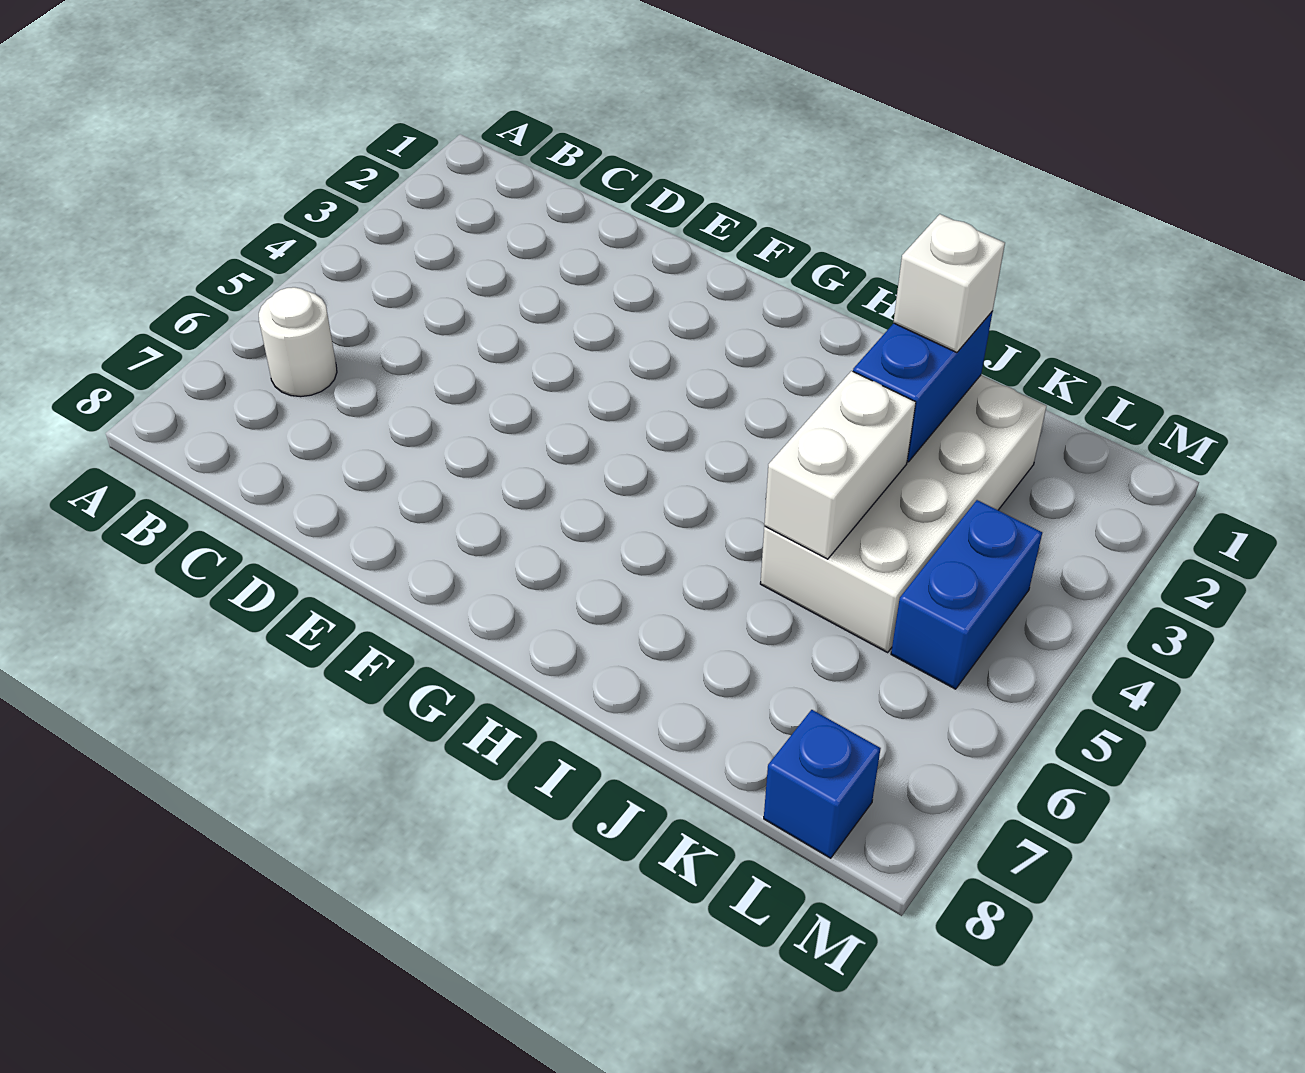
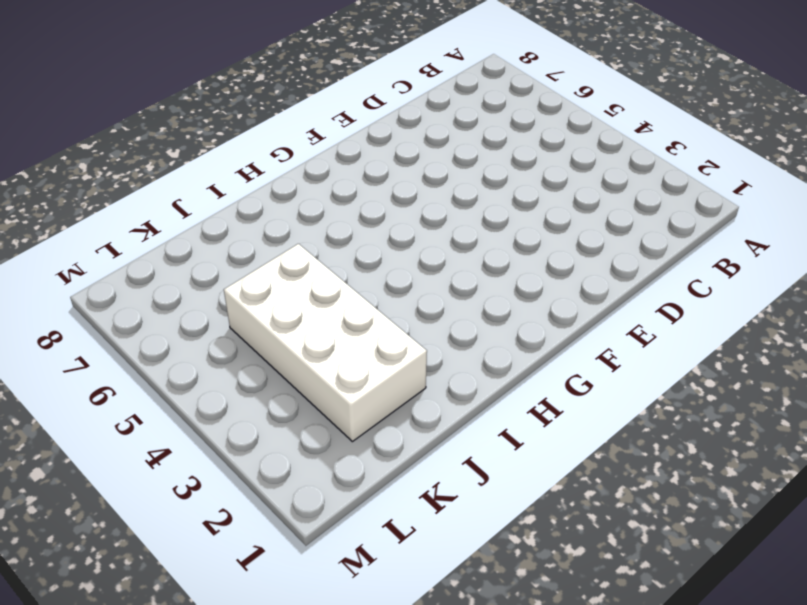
none -> white round brick B6 level 1
none -> blue brick L4:L5 level 1

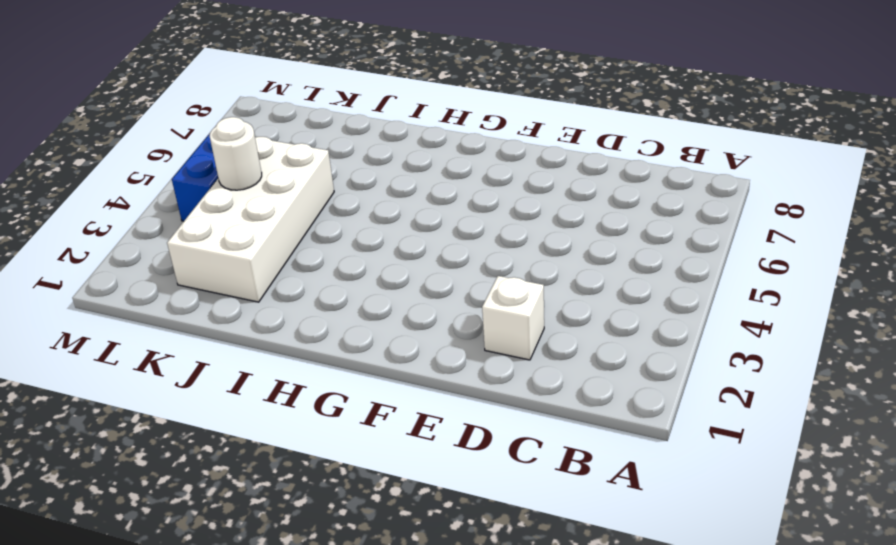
white brick D2 level 1 -> white brick J2 level 3
white round brick K4 level 2 -> white round brick B6 level 1
none -> blue brick L8 level 1
none -> blue brick J2:J3 level 2

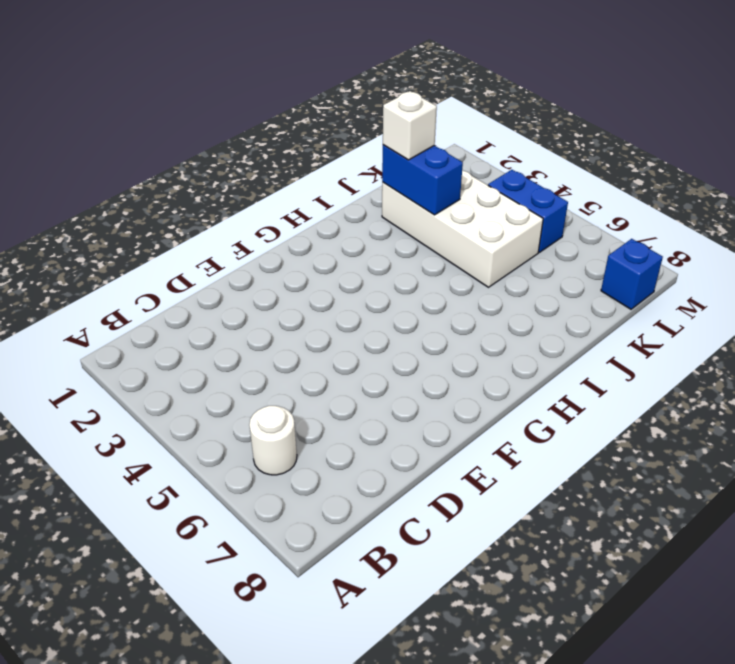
none -> white brick J4:J5 level 2

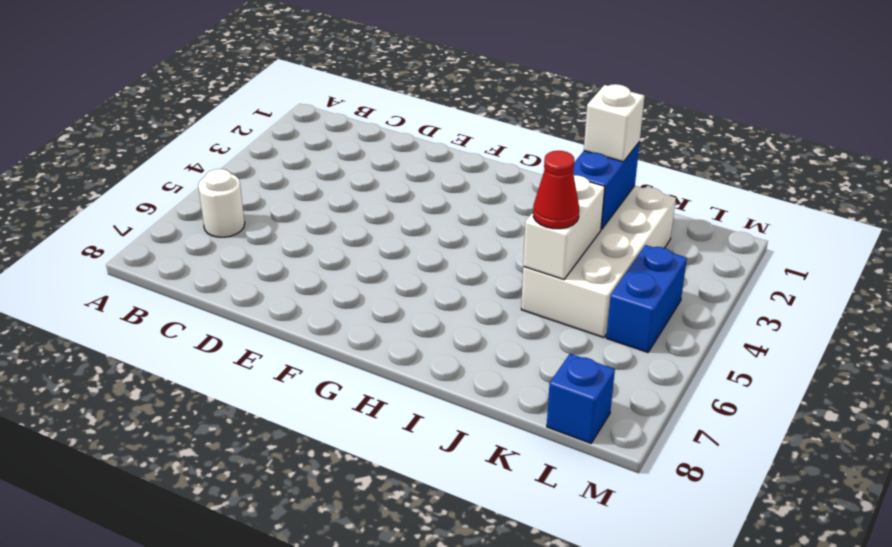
red cone J5 level 3 -> none

